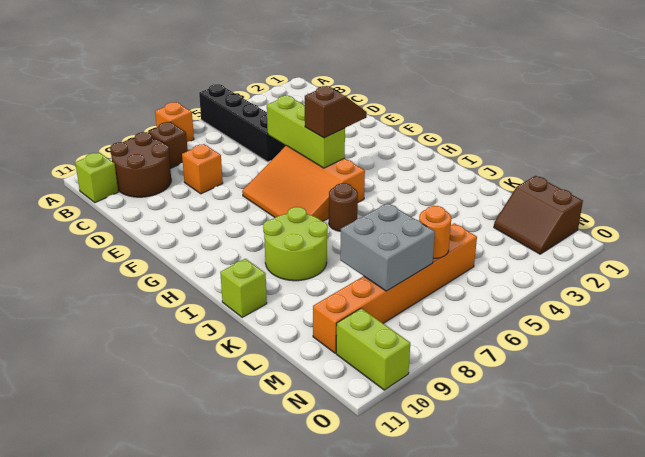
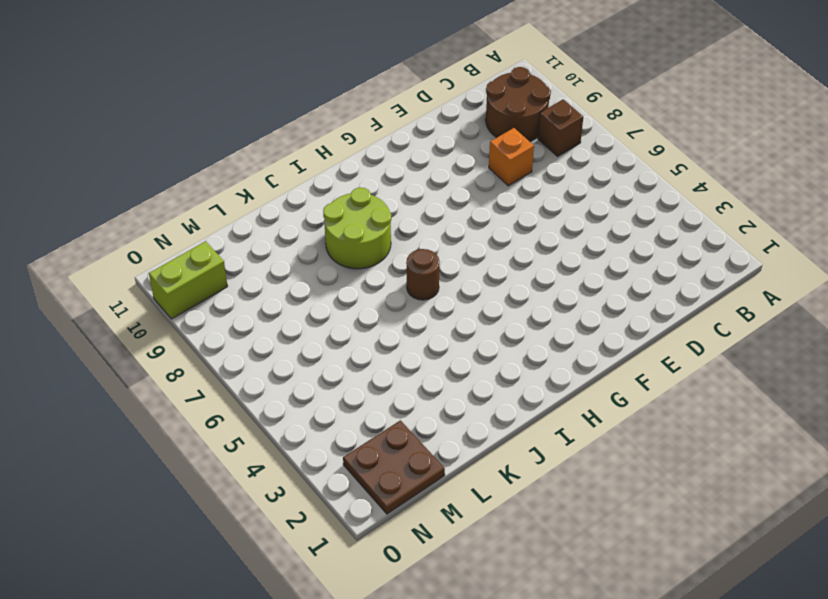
brown plate M1:N2 level 1 -> brown slope M1:N2 level 1 top 1
none -> black brick A5:D5 level 1
none -> orange brick A7 level 1
none -> lime brick B11 level 1

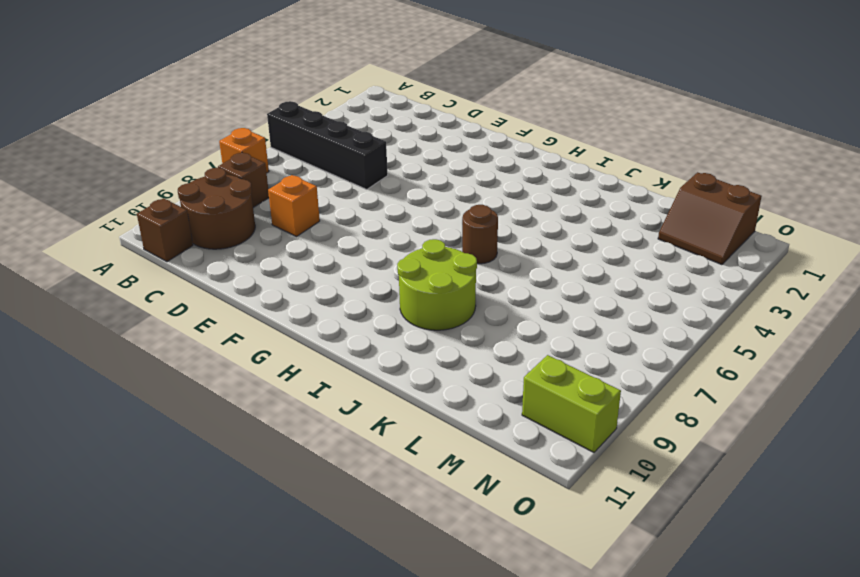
brown brick B11 level 1 -> lime brick B11 level 1
none -> orange slope F5:H7 level 1 top 5
none -> lime brick J11 level 1
none -> orange brick M5:M10 level 1

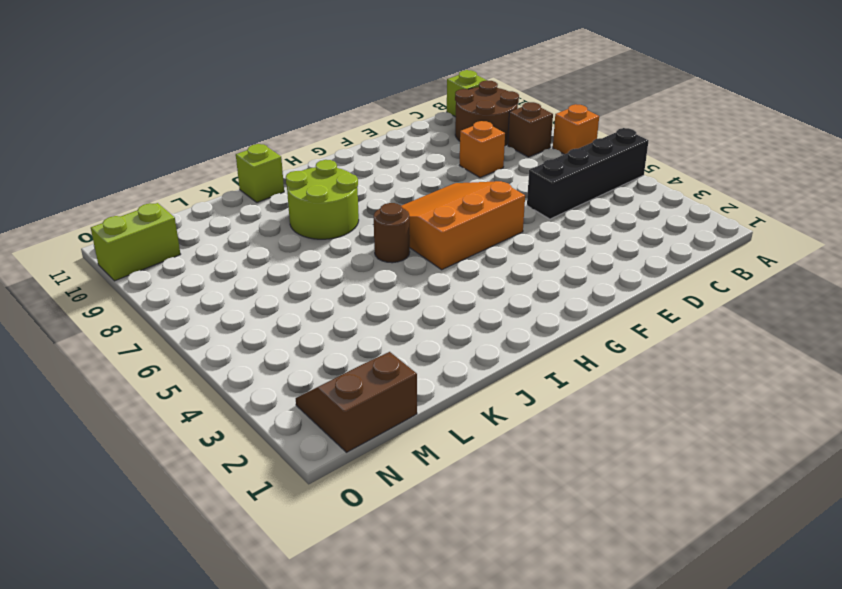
none -> orange brick M5:M10 level 1
none -> lime brick E5:G5 level 2
none -> grey brick L7:M8 level 2

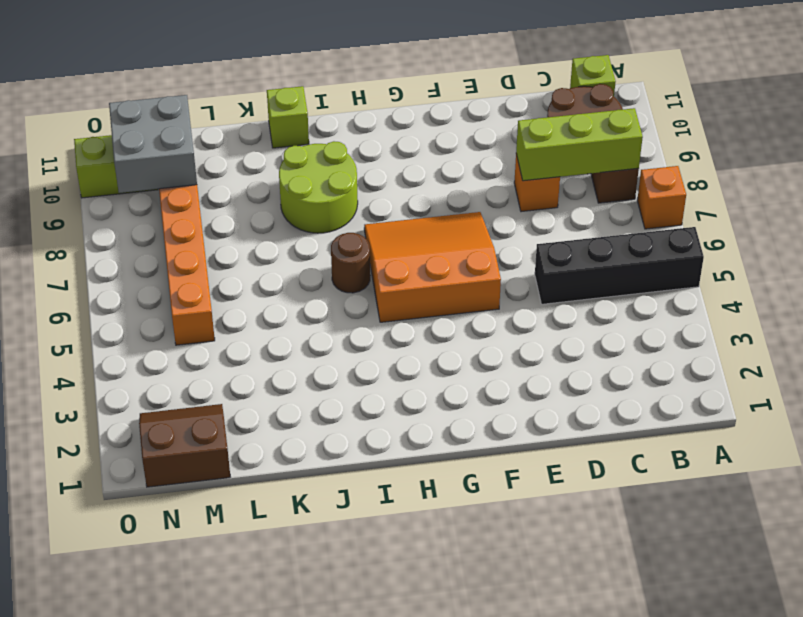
lime brick B8:D8 level 2 -> lime brick E5:G5 level 2
grey brick M9:N10 level 2 -> grey brick L7:M8 level 2
none -> orange round brick M6 level 2
none -> brown slope G4:G5 level 3 top 5

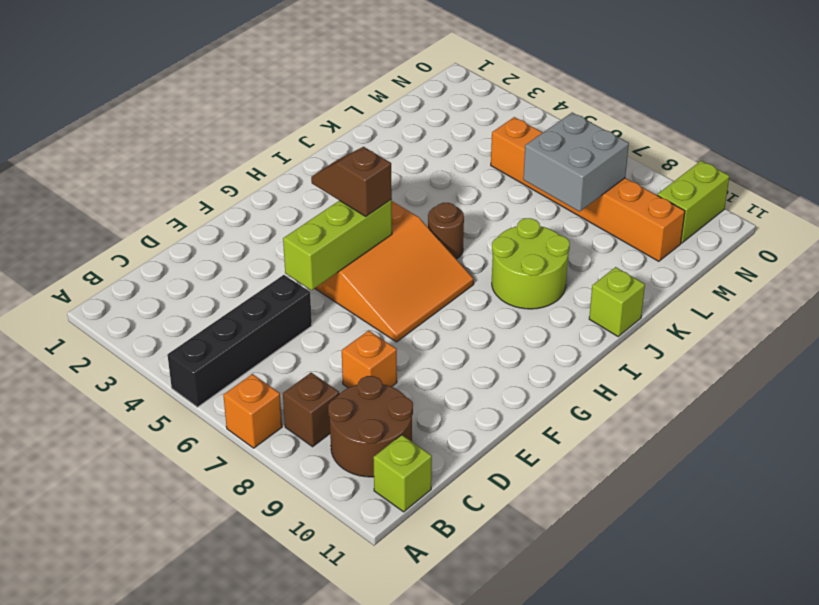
none -> brown slope M1:N2 level 1 top 1
none -> orange round brick M6 level 2

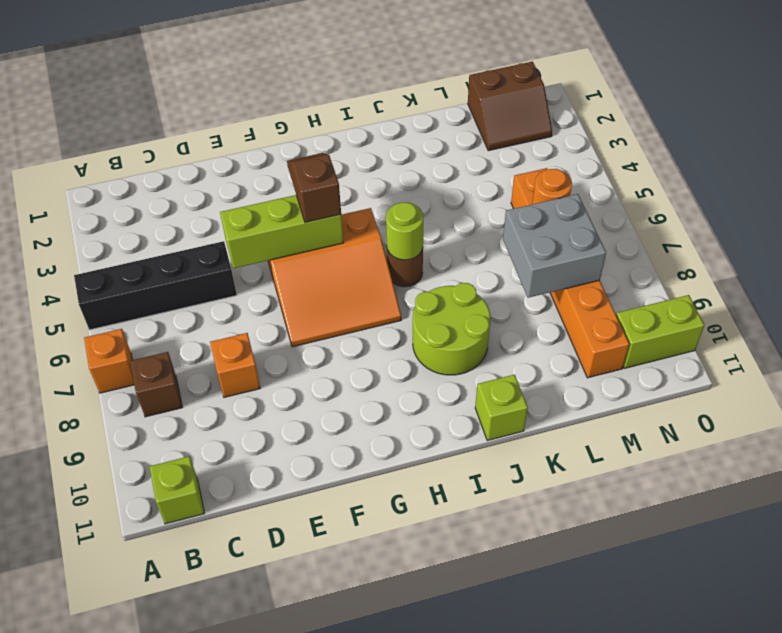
lime round brick I6 level 2 -> none
none -> brown round brick B9:C10 level 1

